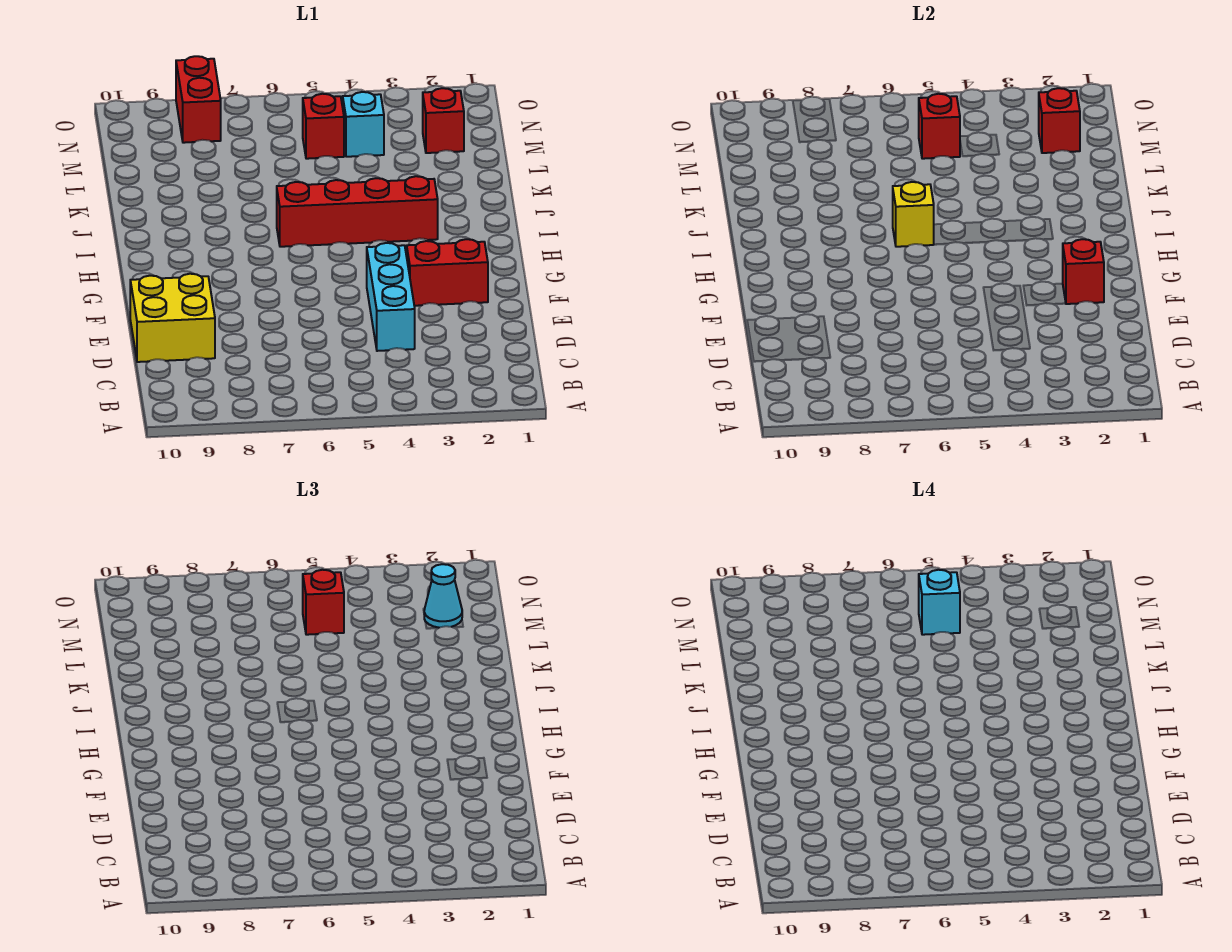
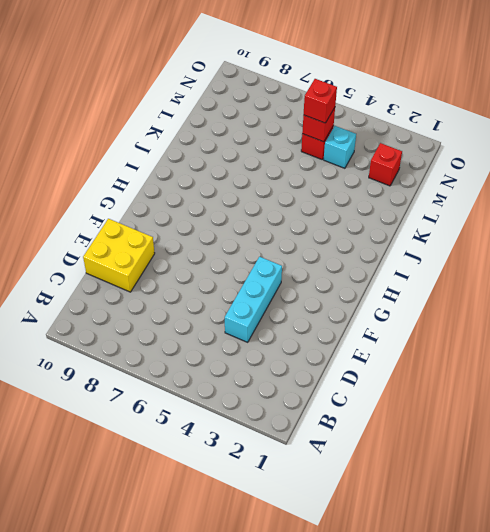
none -> red brick F2:F3 level 1
none -> red brick I3:I6 level 1
none -> red brick N8:O8 level 1

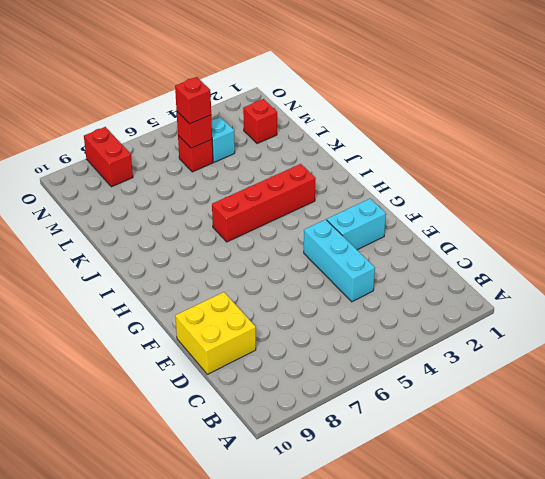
cyan brick F2:F3 level 1 -> red brick F2:F3 level 1
none -> red brick F2 level 2
none -> yellow brick I6 level 2
none -> red brick M2 level 2

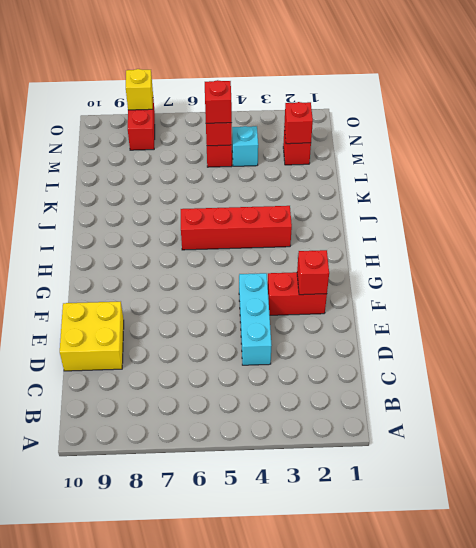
yellow brick O8 level 2 -> yellow brick I6 level 2
none -> cyan cone M2 level 3
none -> cyan brick M5 level 4

